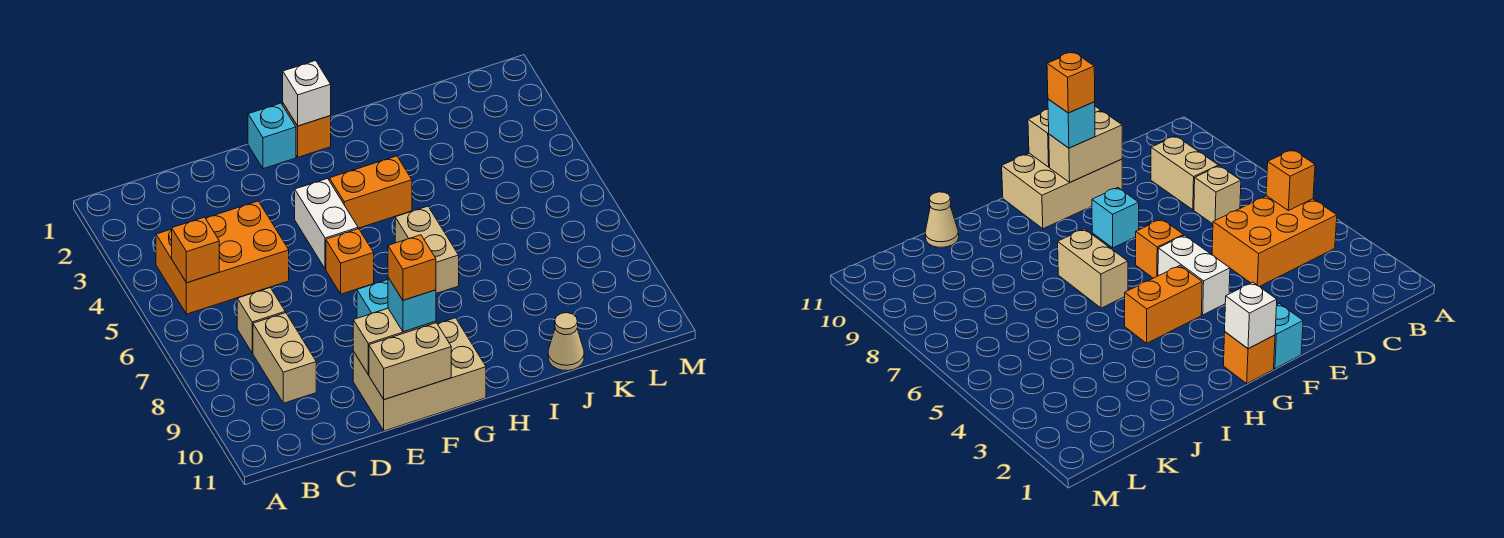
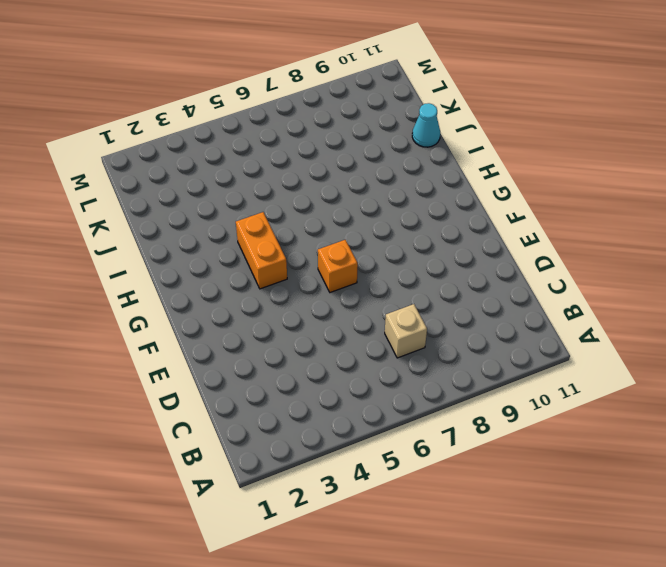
cyan cone J11 level 1 -> tan cone J11 level 1
none -> orange brick B4:D5 level 1
none -> tan brick C8:C9 level 1
none -> tan brick E10:G11 level 1

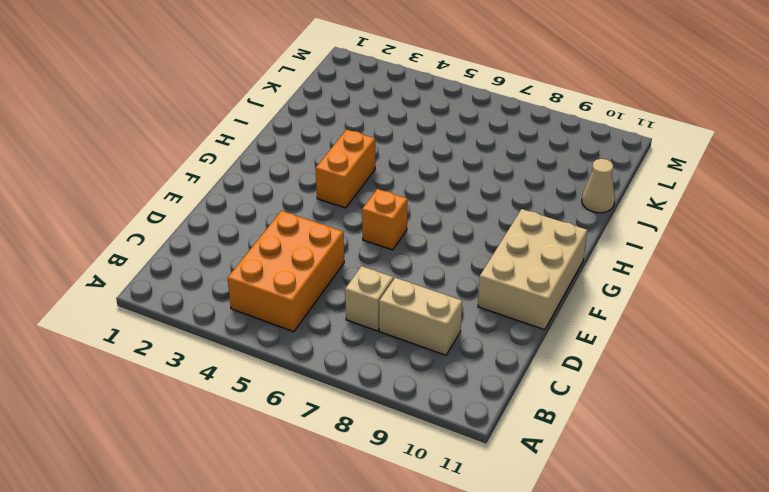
none -> cyan brick F1 level 1
none -> white brick F4:F5 level 1
none -> cyan brick F8 level 1

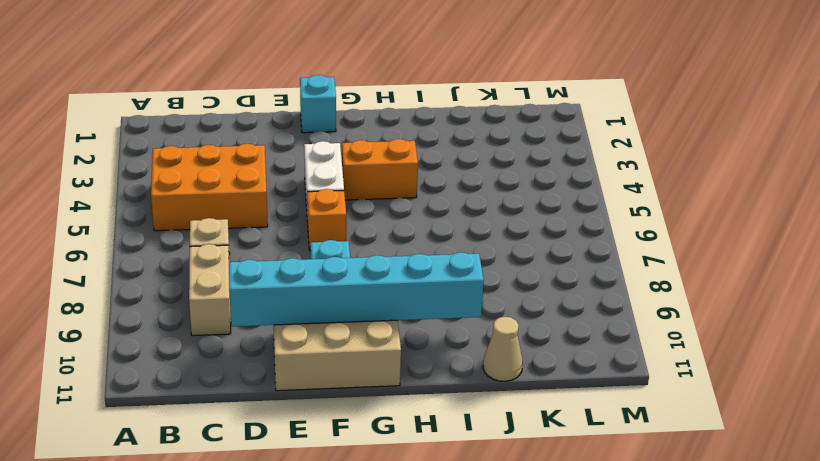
cyan brick D10:I10 level 2 -> tan brick E10:F10 level 2
none -> orange brick G1 level 1
none -> tan brick H6:H7 level 1
none -> orange brick B5 level 2

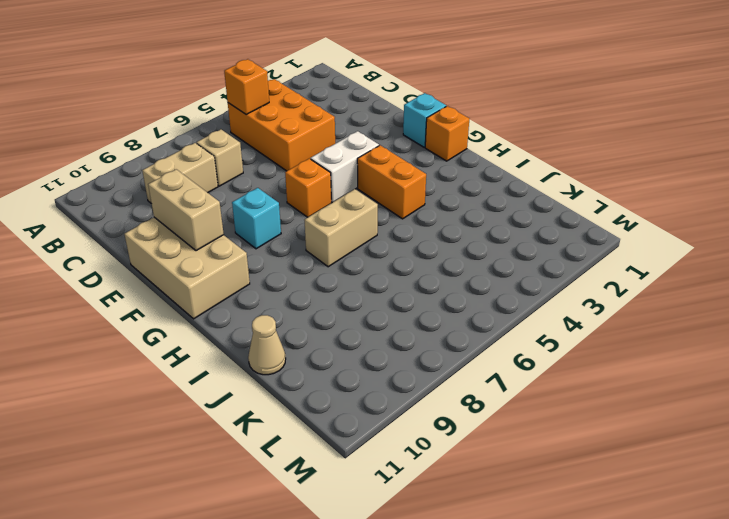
none -> tan brick E11:F11 level 2
none -> white brick G1 level 2
none -> cyan brick F10 level 3

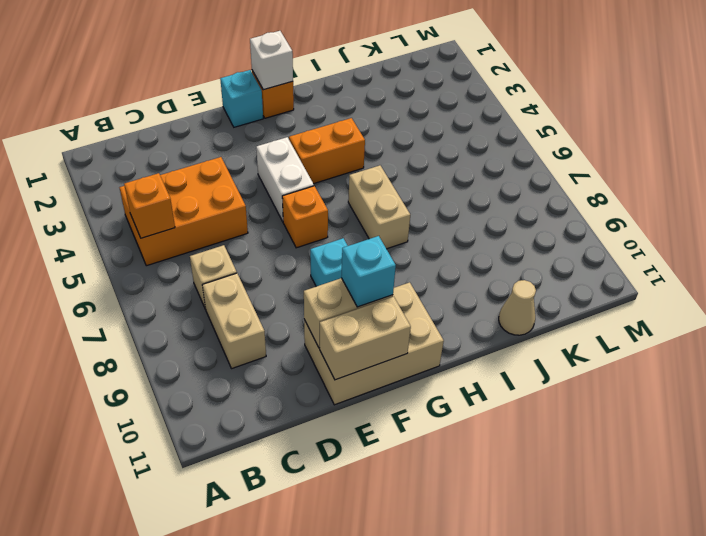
none -> orange brick F10 level 4

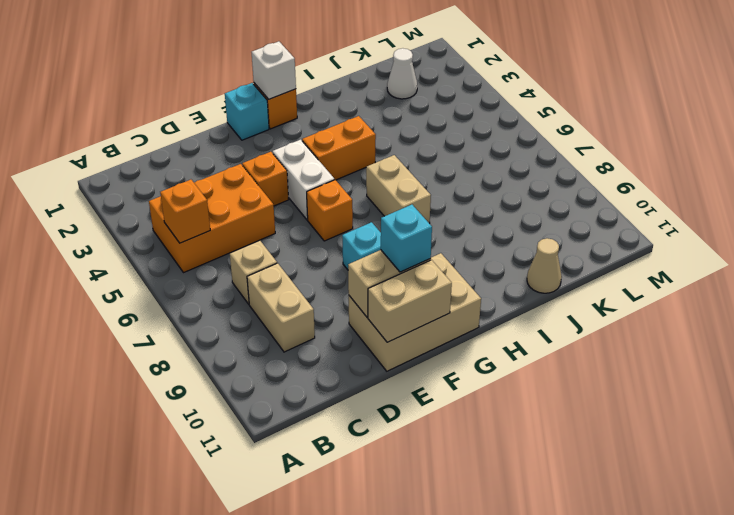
orange brick E4 level 1 -> orange brick F10 level 4
white cone K2 level 1 -> none

